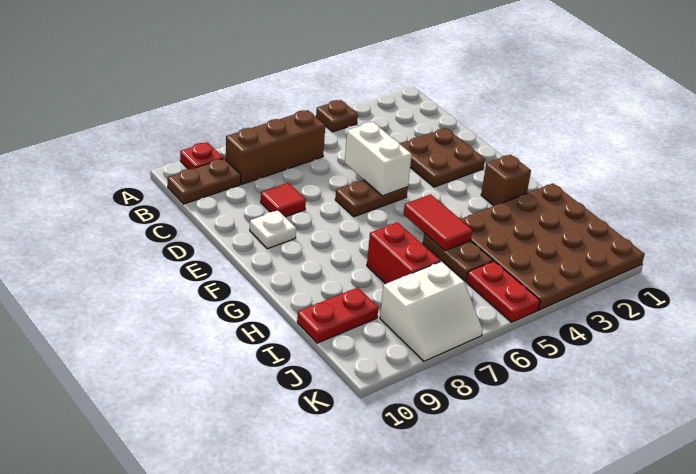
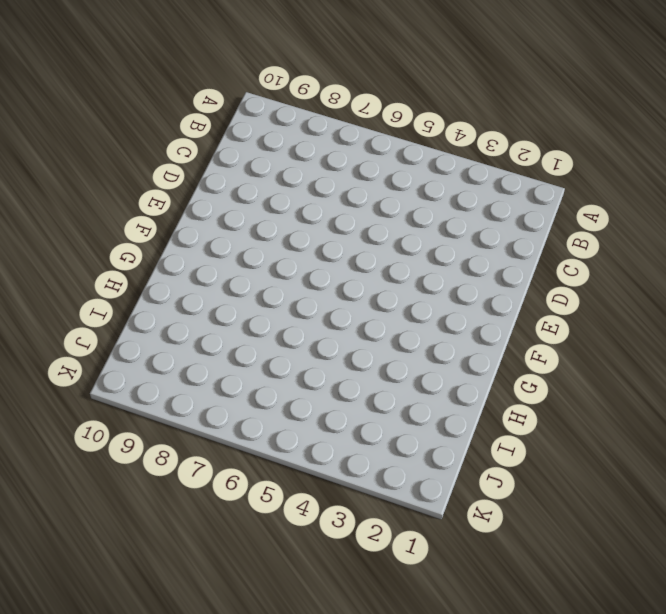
none -> brown plate A4 level 1
none -> red plate A9 level 1
none -> brown brick B6:B8 level 1

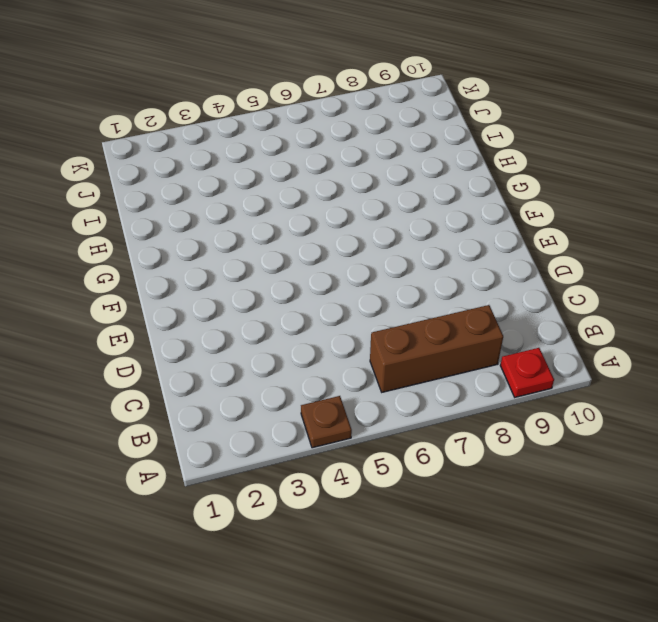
none -> brown plate B9:B10 level 1
none -> brown plate D2:E3 level 1
none -> red tile D8 level 1

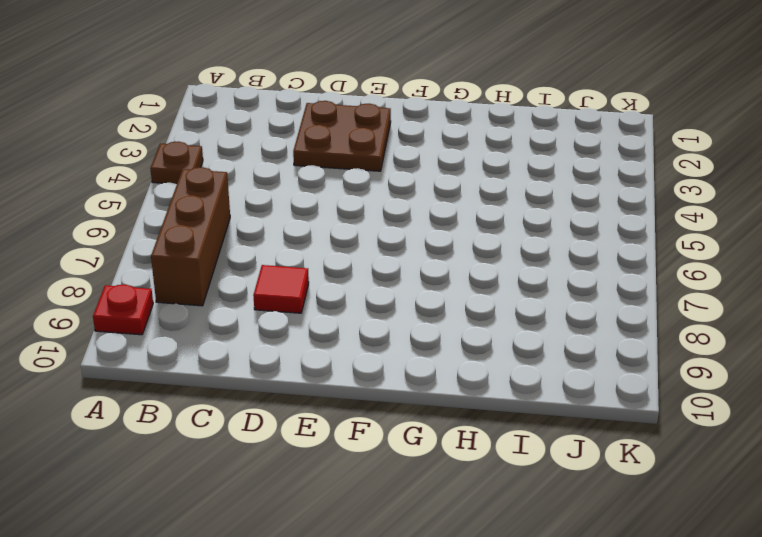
none -> brown plate B9:B10 level 1
none -> brown plate E5:E6 level 1
none -> white plate E9 level 1

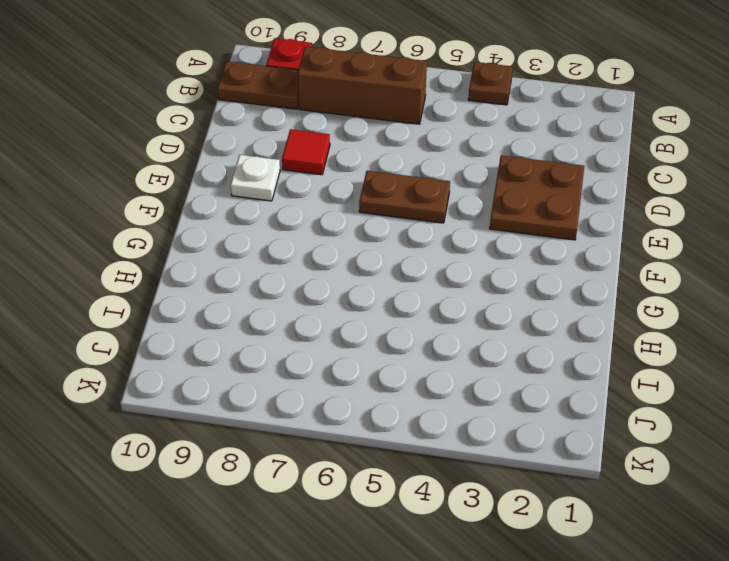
none -> brown brick G2 level 1
none -> brown plate H1:K4 level 1
none -> brown plate H5:I5 level 1

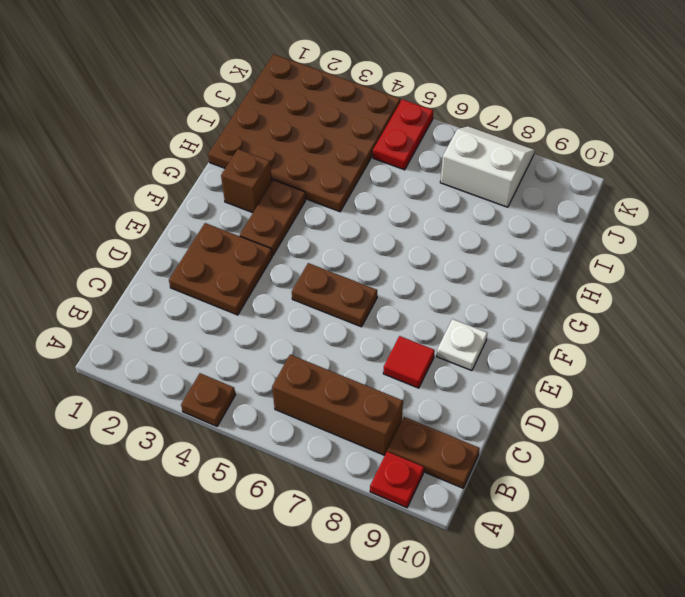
brown plate F3:G3 level 1 -> brown plate H5:I5 level 1
none -> red brick H7:I7 level 1
none -> red plate I9:I10 level 1
none -> white brick D5:E5 level 2

